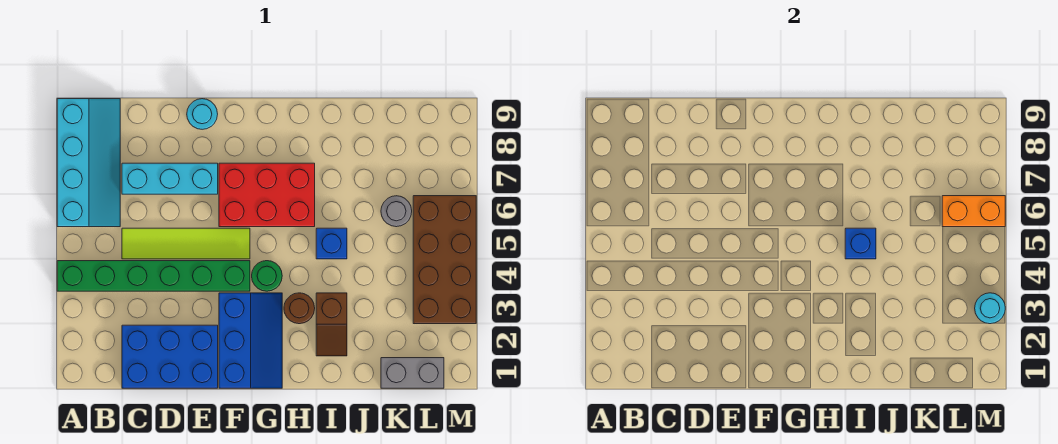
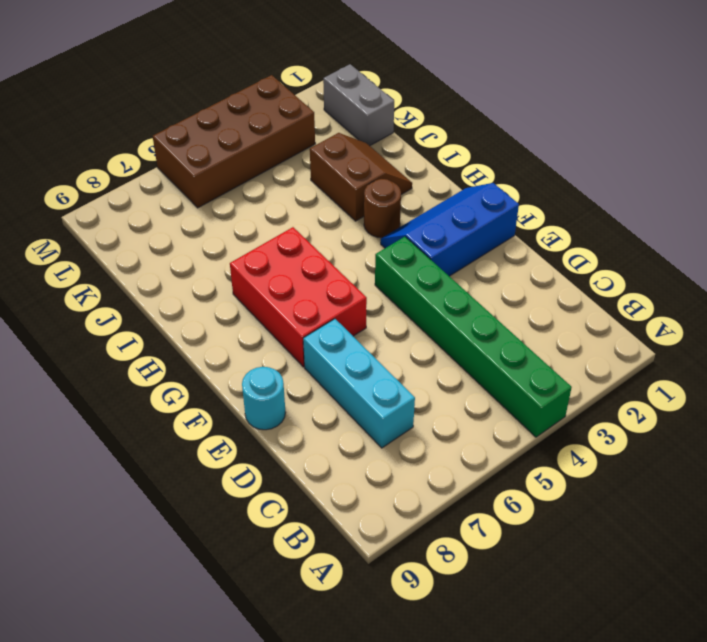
brown slope I2:J3 level 1 top 3 -> brown slope I2:I3 level 1 top 3
none -> cyan slope A6:B9 level 1 top A
none -> blue brick C1:E2 level 1
none -> lime tile C5:F5 level 1

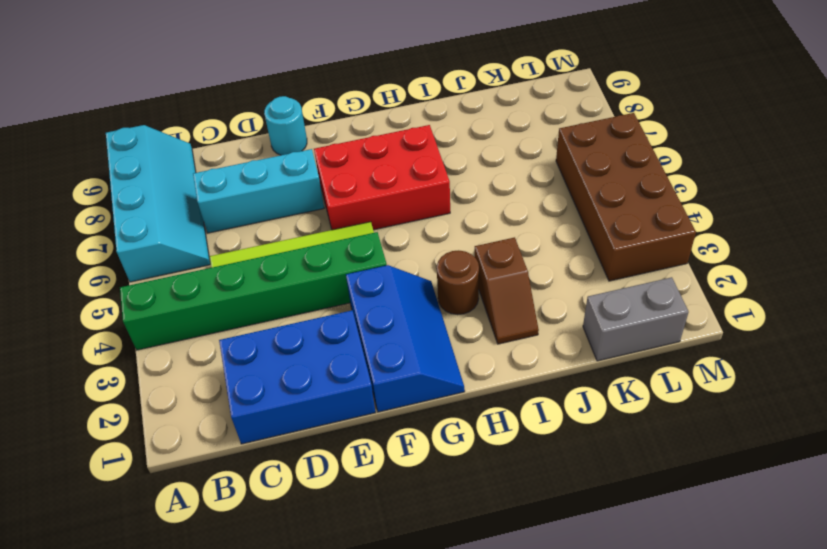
none -> green round brick G4 level 1
none -> blue brick I5 level 1
none -> grey round brick K6 level 1

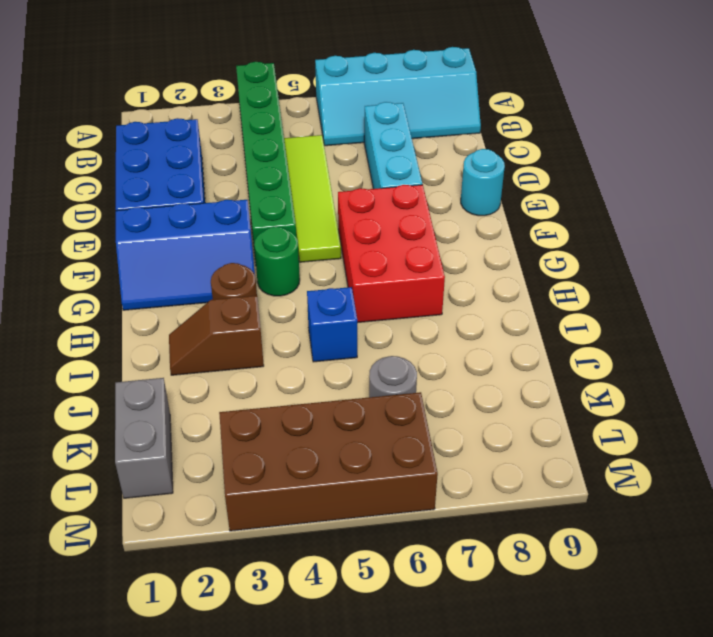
none -> blue brick I5 level 2
none -> orange brick L6:M6 level 2
none -> cyan round brick M3 level 2

